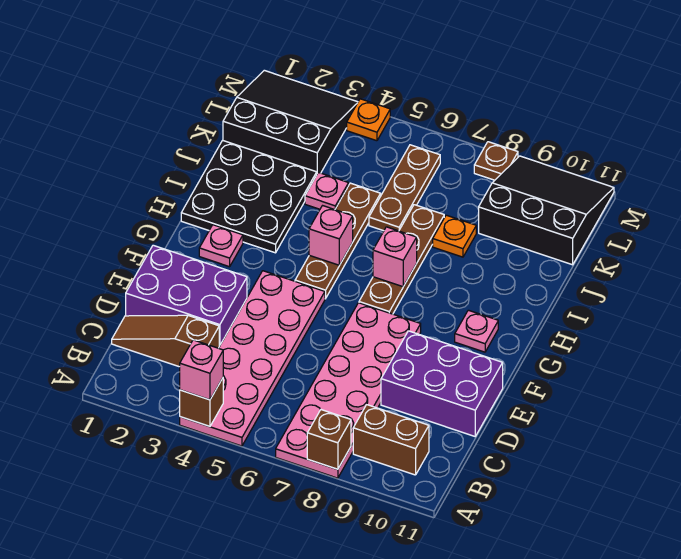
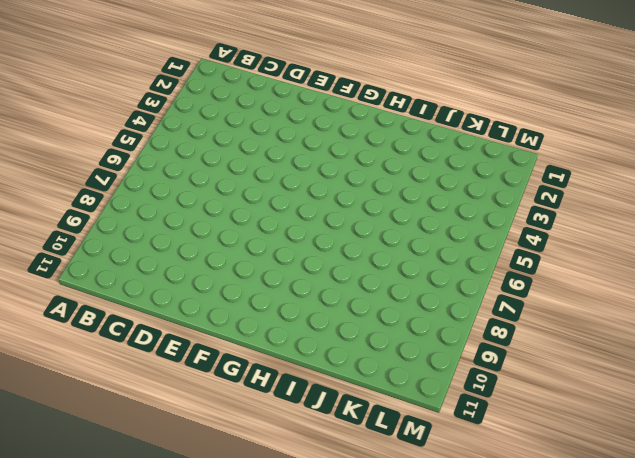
none -> pink plate A4:F5 level 1
none -> pink plate A7:F8 level 1
none -> brown brick B9:B10 level 1

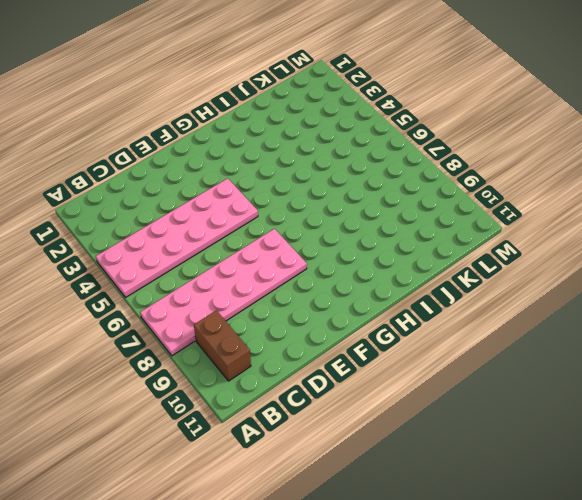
none -> brown slope C1:C3 level 1 top 3
none -> purple brick D1:E3 level 1
none -> purple brick D9:E11 level 1

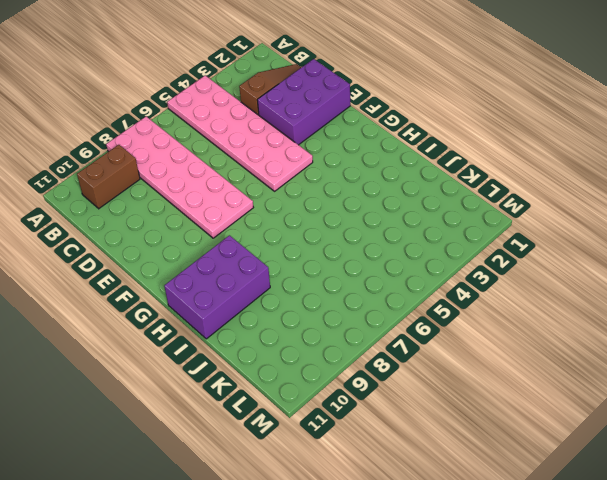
purple brick H9:I11 level 1 -> purple brick D9:E11 level 1
none -> pink plate G2 level 1
none -> brown plate G5:J5 level 1
none -> brown plate G7:J7 level 1

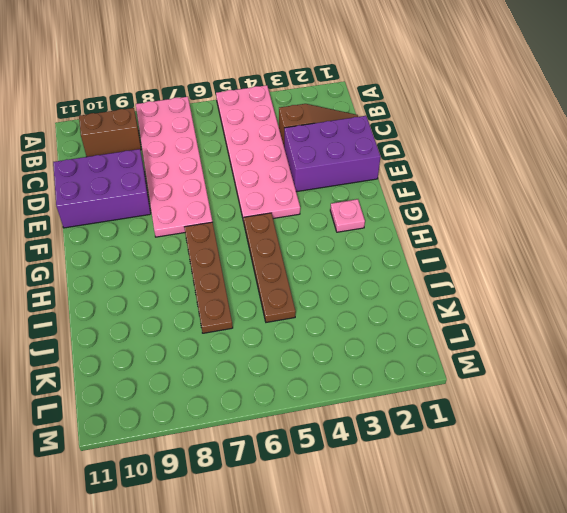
none -> pink plate G10 level 1
none -> black plate H1:J3 level 1
none -> pink plate J4 level 1

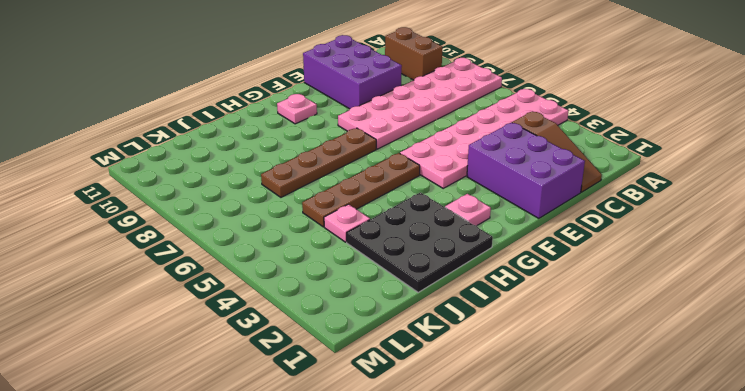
none -> brown plate J6:L6 level 1
none -> orange plate J8 level 1
none -> black slope K1:M3 level 1 top K

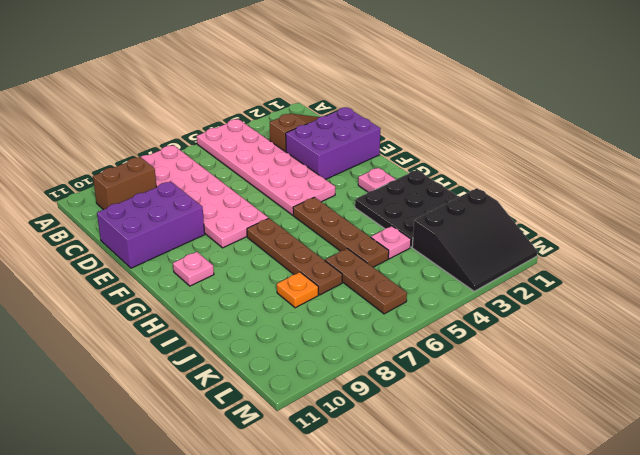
none -> black slope K9:M11 level 1 top K
none -> orange plate M4 level 1
none -> brown plate M8 level 1

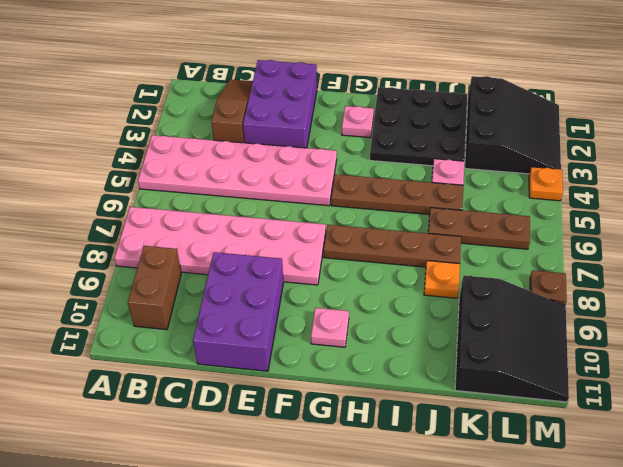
none -> brown brick A4 level 2
none -> brown brick A8 level 2
none -> pink brick H5 level 2

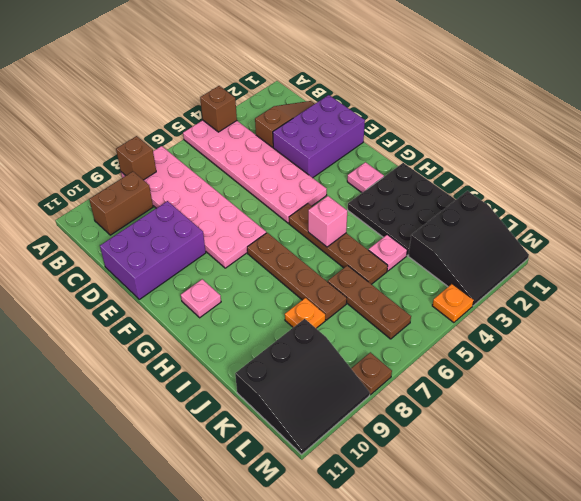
none -> pink brick H7 level 2
none -> pink brick A4 level 3

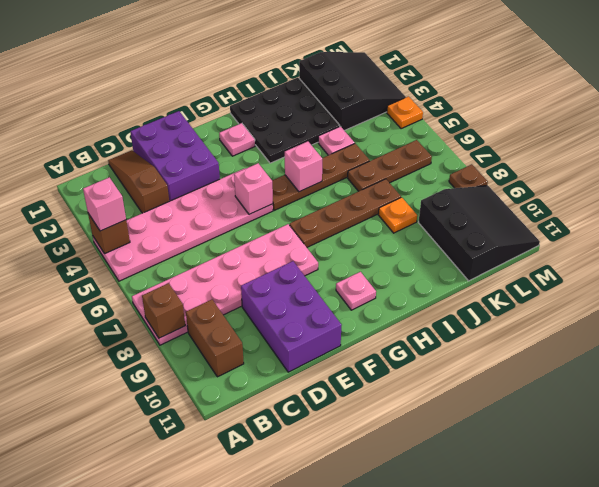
pink brick F5 level 2 -> pink brick H7 level 2

